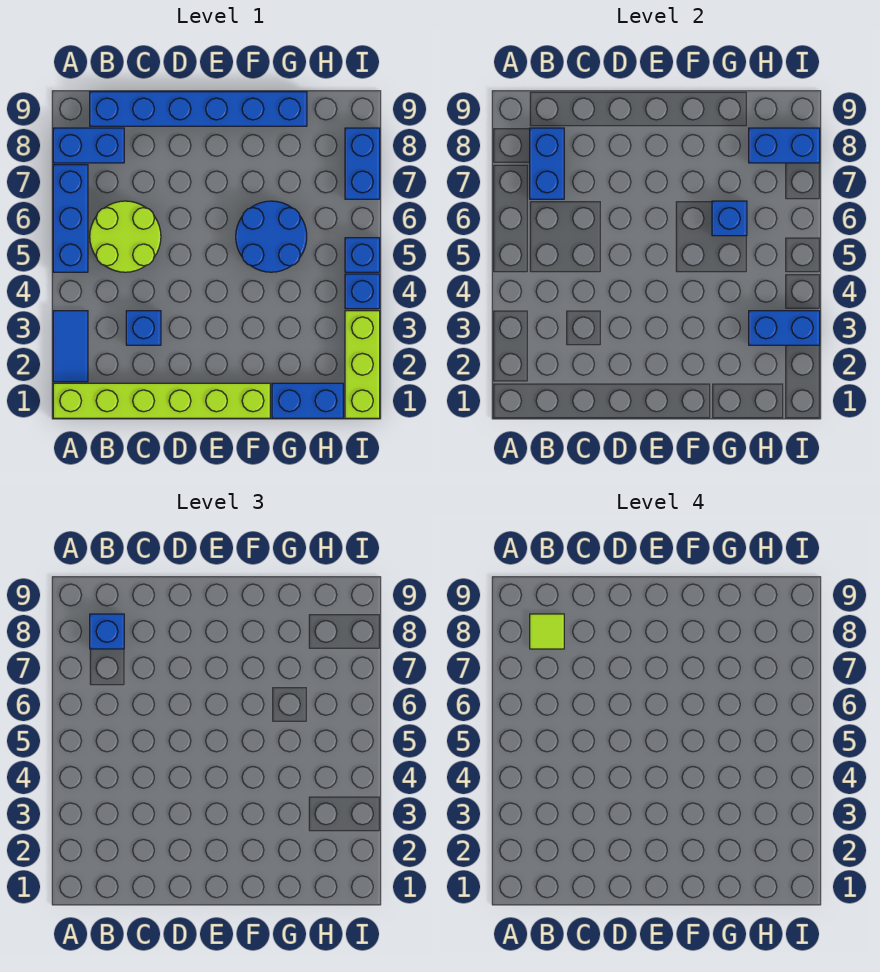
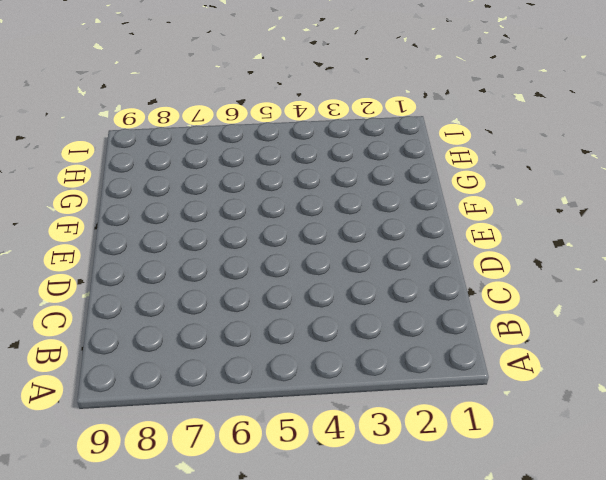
none -> lime brick A1:F1 level 1
none -> blue tile A2:A3 level 1
none -> blue brick A5:A7 level 1

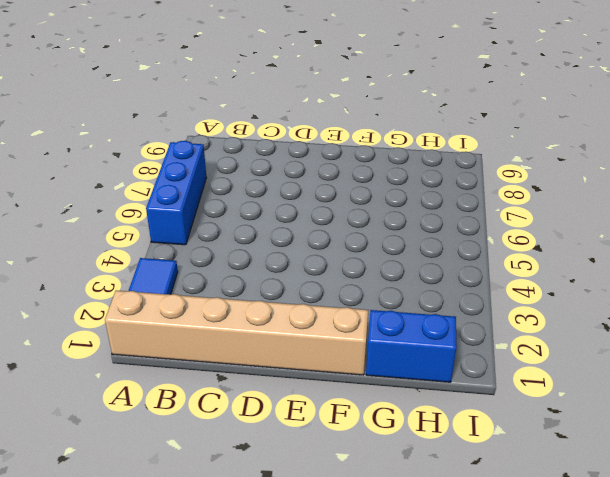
tan brick A1:F1 level 1 -> lime brick A1:F1 level 1
none -> blue brick A8:B8 level 1
none -> lime round brick B5:C6 level 1
none -> blue brick B9:G9 level 1

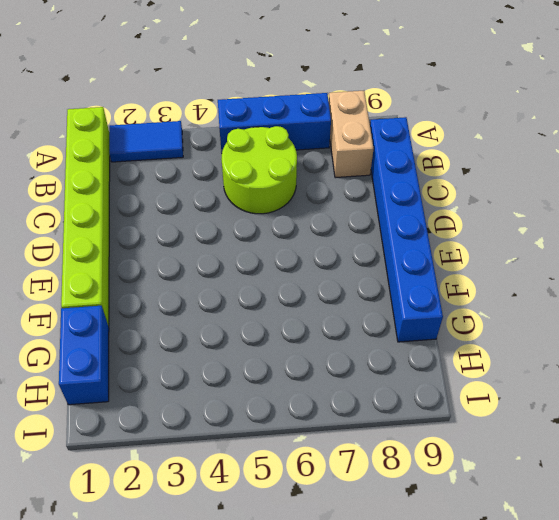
tan brick A8:B8 level 1 -> blue brick A8:B8 level 1
none -> blue brick C3 level 1
none -> blue round brick F5:G6 level 1
none -> lime brick I1:I3 level 1

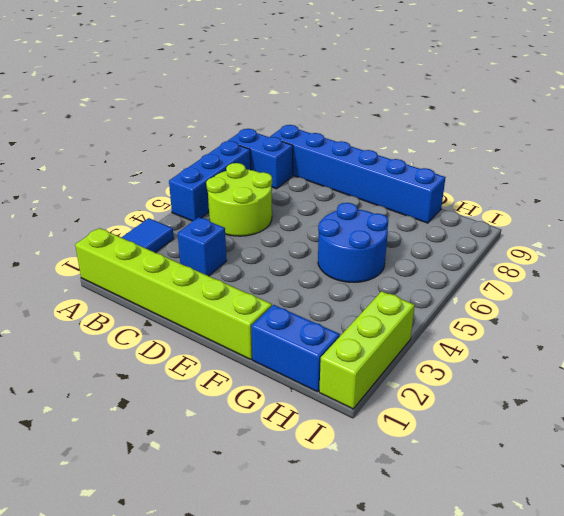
none -> blue brick I4 level 1
none -> blue brick I5 level 1
none -> blue brick I7:I8 level 1

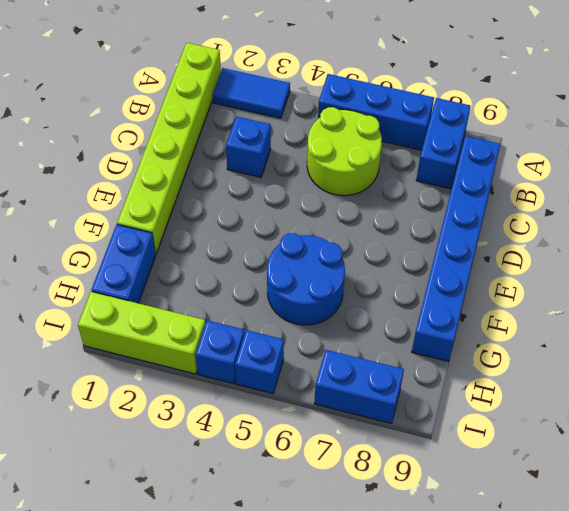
none -> blue brick B7:B8 level 2
none -> blue brick G6 level 2
none -> blue brick H3:I3 level 2

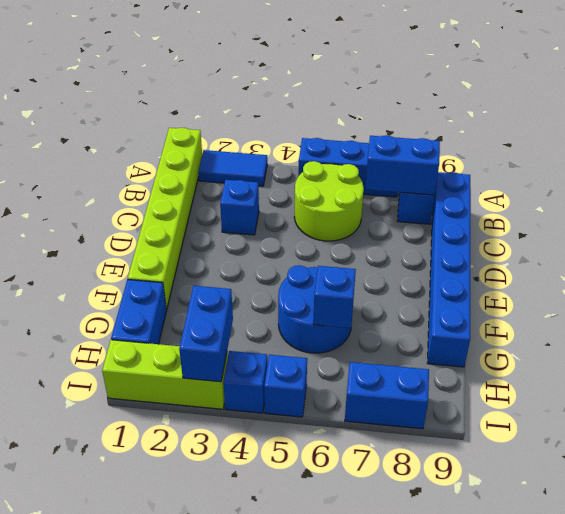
none -> blue brick H8:I8 level 2
none -> blue brick B8 level 3
none -> lime tile B8 level 4

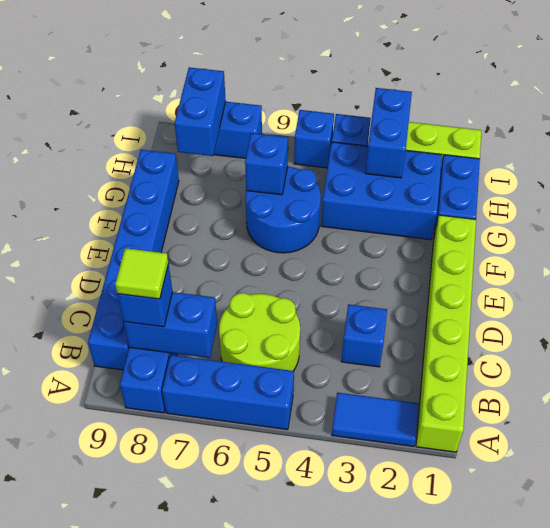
blue brick G2:H4 level 1 -> none

